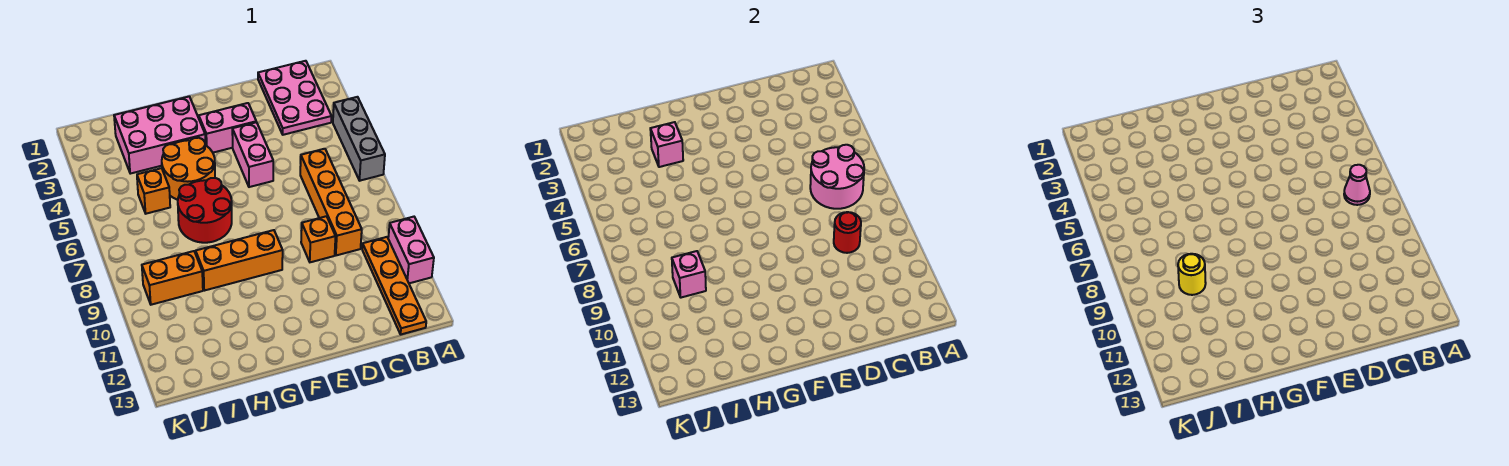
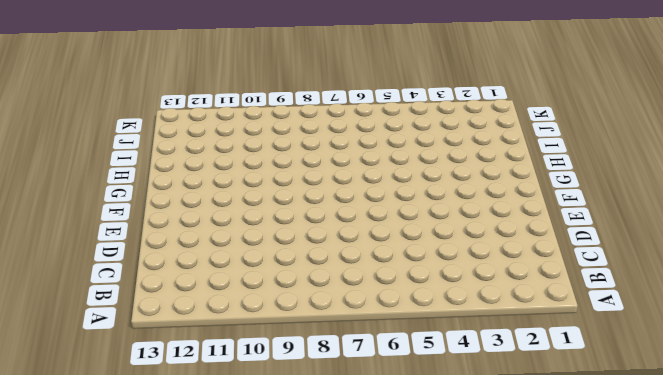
none -> grey brick A4:A6 level 1
none -> pink brick A10:A11 level 1
none -> pink plate B1:C3 level 1

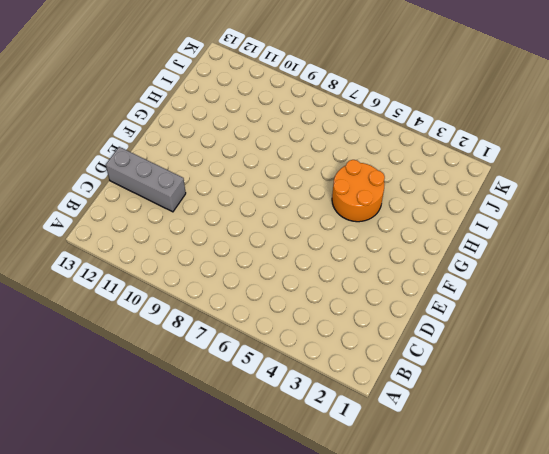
grey brick D11:D13 level 1 -> grey brick A4:A6 level 1
none -> pink brick A10:A11 level 1
none -> pink plate B1:C3 level 1
none -> orange plate B10:B13 level 1

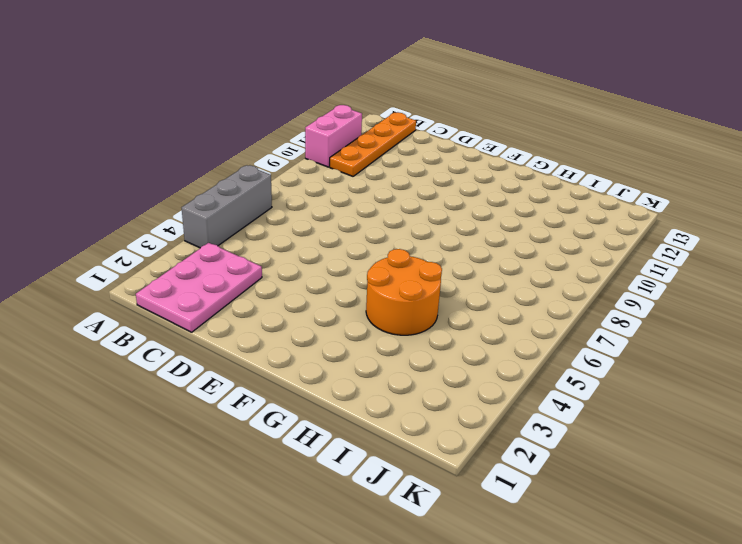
none -> orange brick C6:C9 level 1
none -> orange brick D9 level 1
none -> pink brick E3:F3 level 1

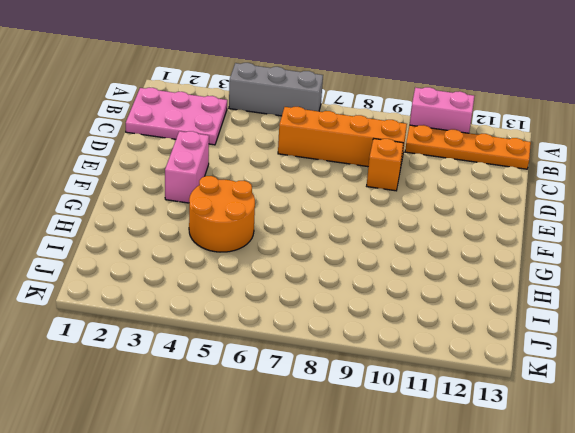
none -> pink brick E4:E5 level 1
none -> orange brick F9:H9 level 1
none -> pink brick G2:I3 level 1

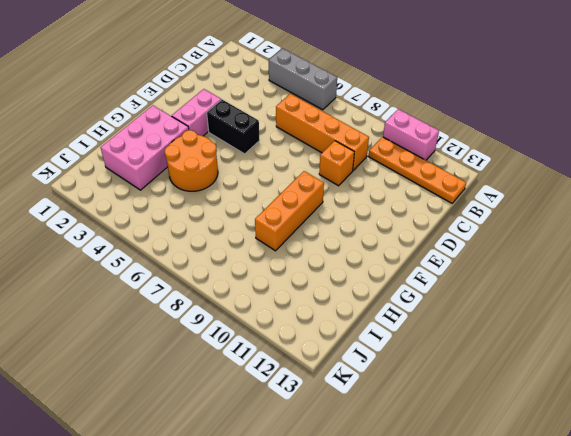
black brick E4:E5 level 1 -> pink brick E4:E5 level 1
none -> pink plate B1:C3 level 1
none -> red round brick G6:H7 level 1
none -> orange brick I5 level 1

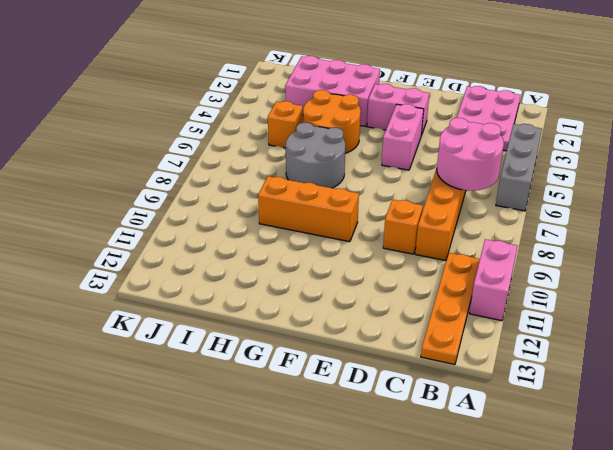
grey round brick G6:H7 level 1 -> red round brick G6:H7 level 1
none -> orange brick I9:J9 level 1
none -> red round brick C9 level 2
none -> pink brick H3 level 2

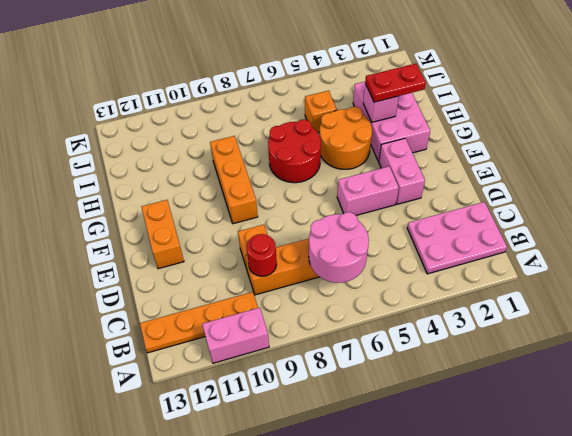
orange brick E12:F12 level 1 -> orange brick I9:J9 level 1
red plate H2:H3 level 3 -> none
none -> grey brick A4:A6 level 1
none -> pink brick I9 level 2
none -> pink cone B7 level 3

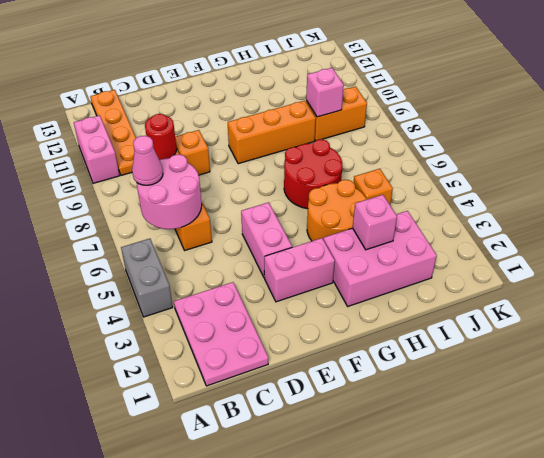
grey brick A4:A5 level 1 -> grey brick A4:A6 level 1
none -> yellow round brick I9 level 3

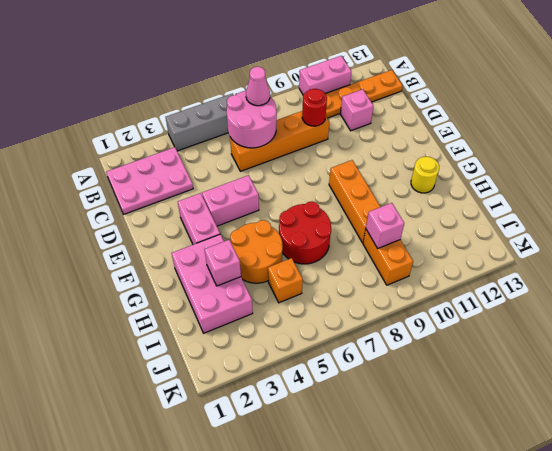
pink brick C11 level 1 -> none
yellow round brick G12 level 1 -> yellow round brick I9 level 3
none -> orange brick D9 level 1

